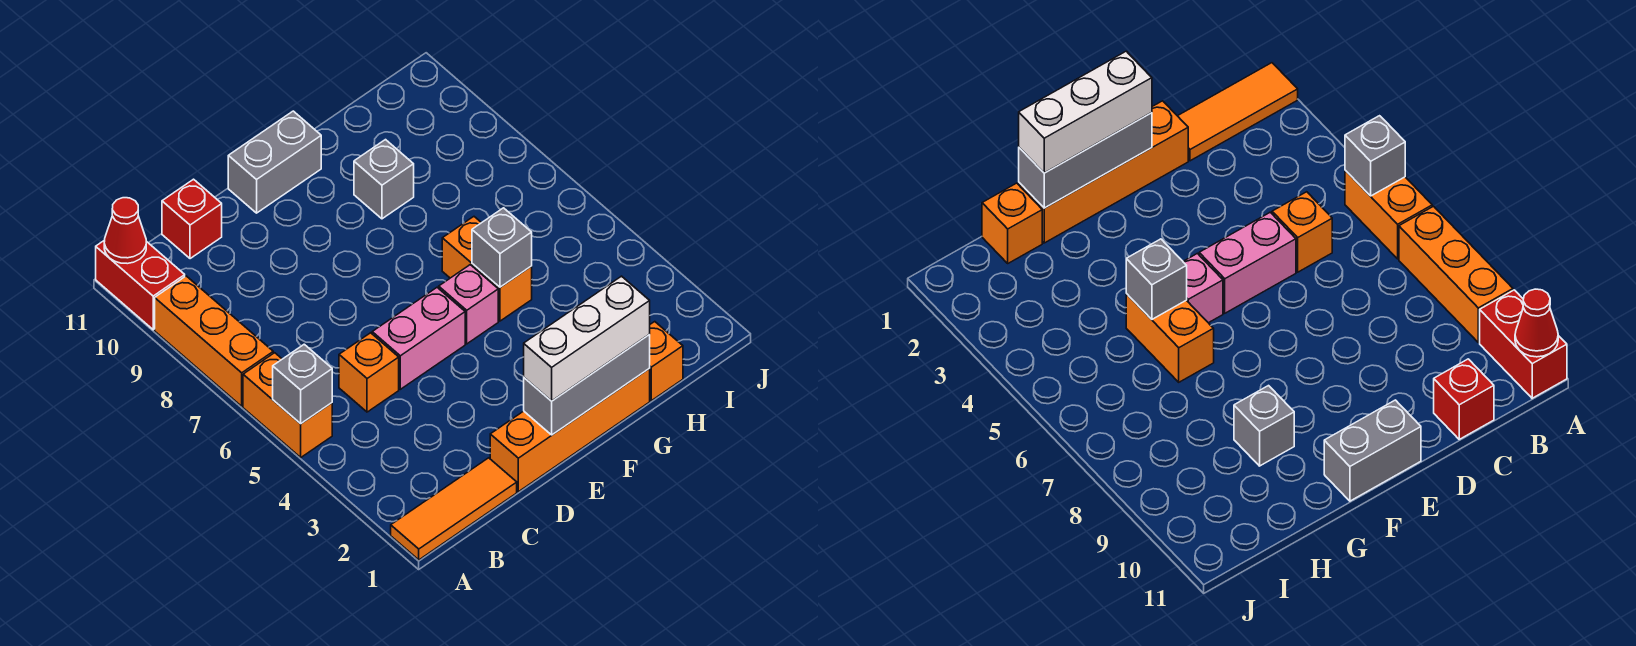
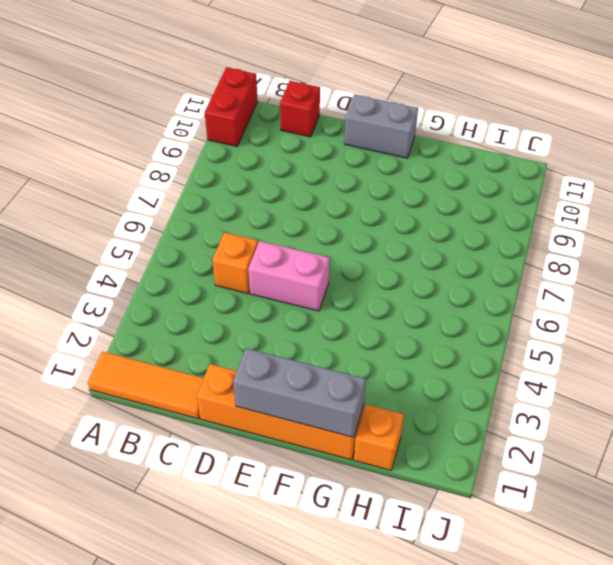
none -> orange brick A5:A6 level 1
none -> orange brick A7:A9 level 1
none -> pink brick F5 level 1

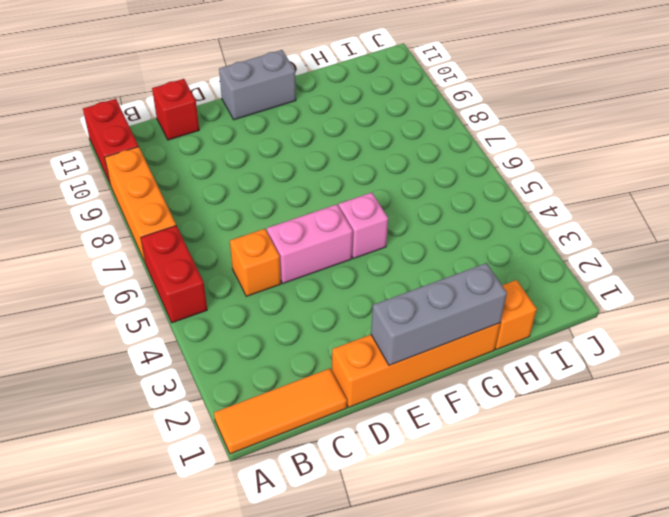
red brick A5:A6 level 1 -> orange brick A5:A6 level 1
none -> orange brick G5:G6 level 1
none -> grey brick G9 level 1
none -> grey brick A5 level 2

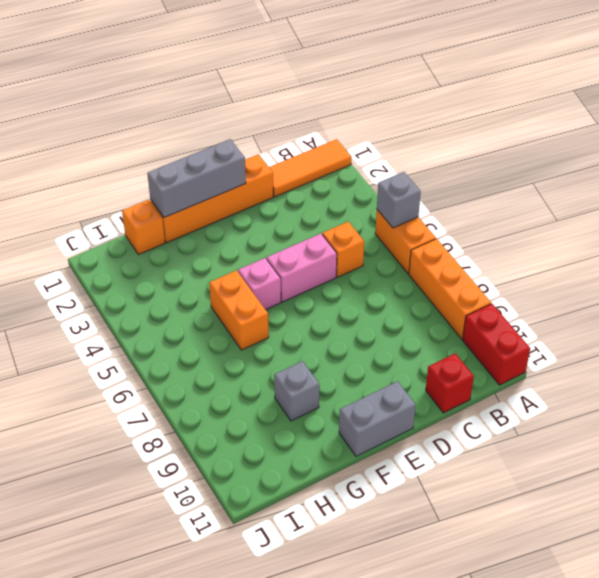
none -> red cone A11 level 2
none -> grey brick G5 level 2
none -> white brick E1:G1 level 3

